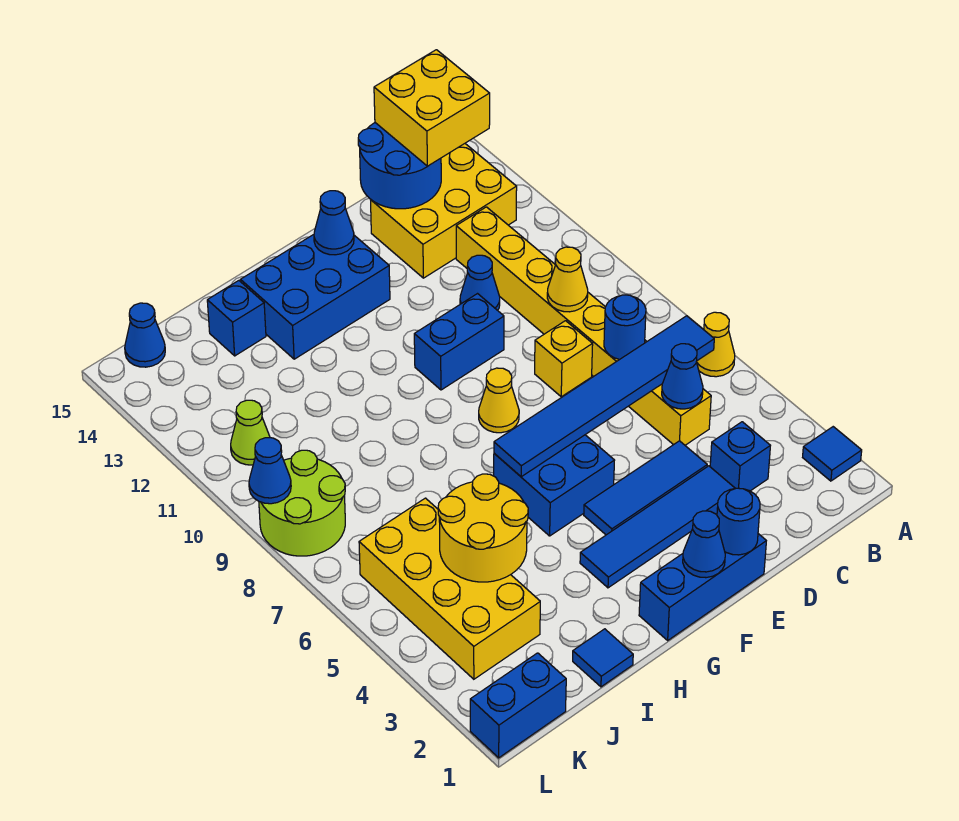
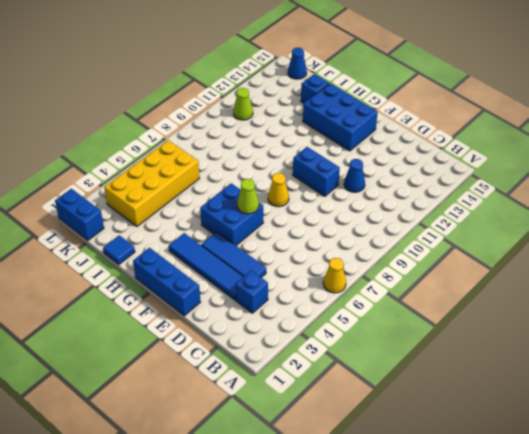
lime cone F6 level 2 -> blue tile B6:G6 level 2
none -> blue tile A2 level 1
none -> yellow brick B13:D14 level 1
none -> yellow brick C5:C12 level 1
none -> yellow brick D8 level 1

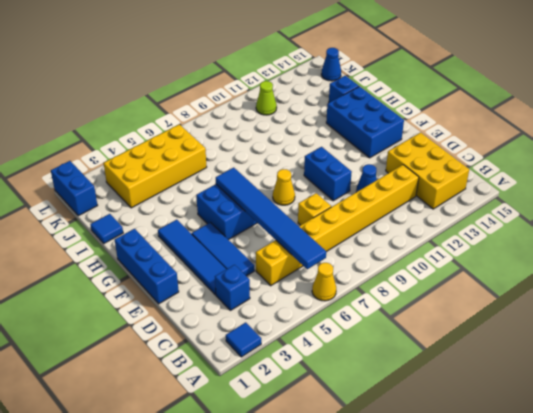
none -> lime round brick K8:L9 level 1
none -> blue cone C5 level 2
none -> blue round brick C7 level 2
none -> yellow cone C9 level 2

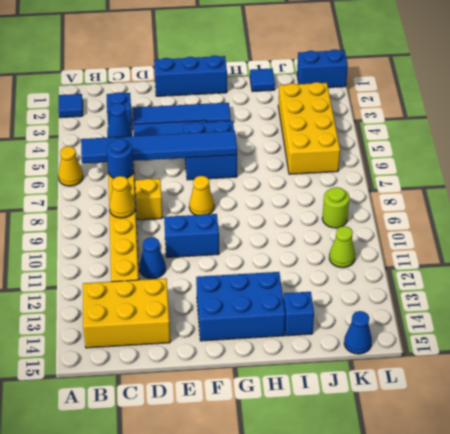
lime round brick K9 level 1 -> lime round brick K8:L9 level 1
none -> blue round brick C14:D15 level 2
none -> blue round brick E1 level 2
none -> blue cone F1 level 2
none -> blue cone F14 level 2

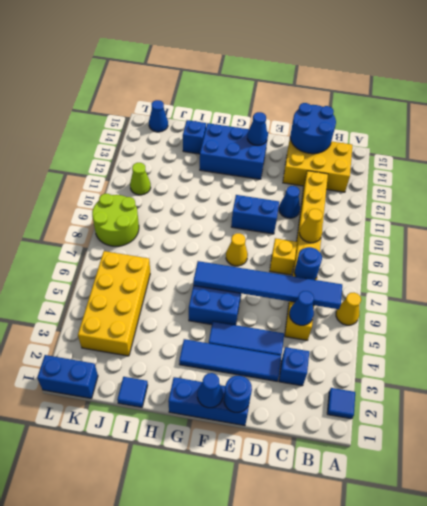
none -> yellow round brick I4:J5 level 2
none -> blue cone L9 level 2
none -> yellow brick B14:C15 level 3

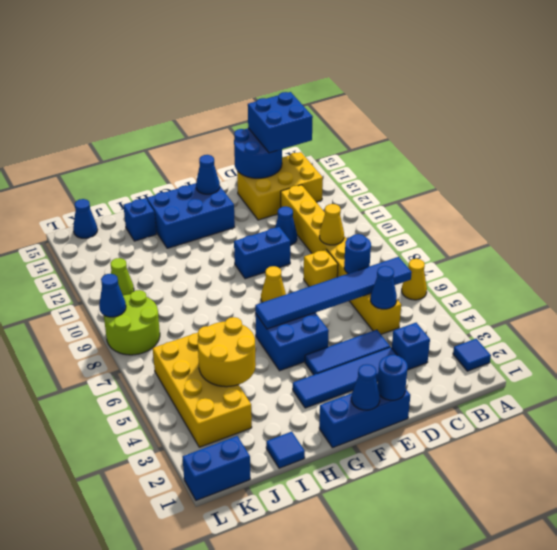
blue brick B14:C15 level 3 -> yellow brick B14:C15 level 3

